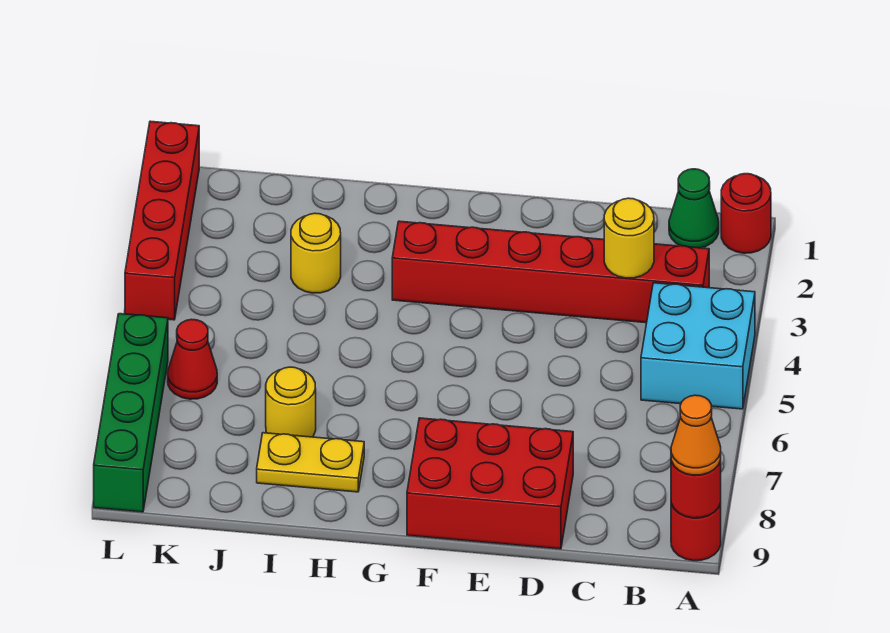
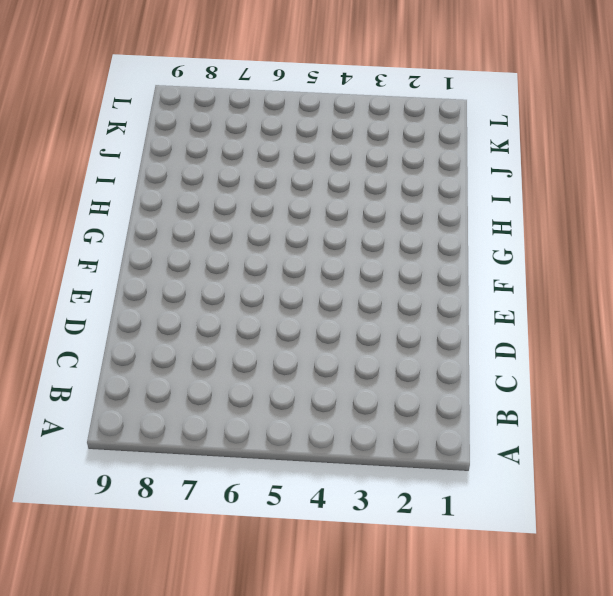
none -> red round brick A1 level 1
none -> cyan brick A4:B5 level 1
none -> red round brick A9 level 1

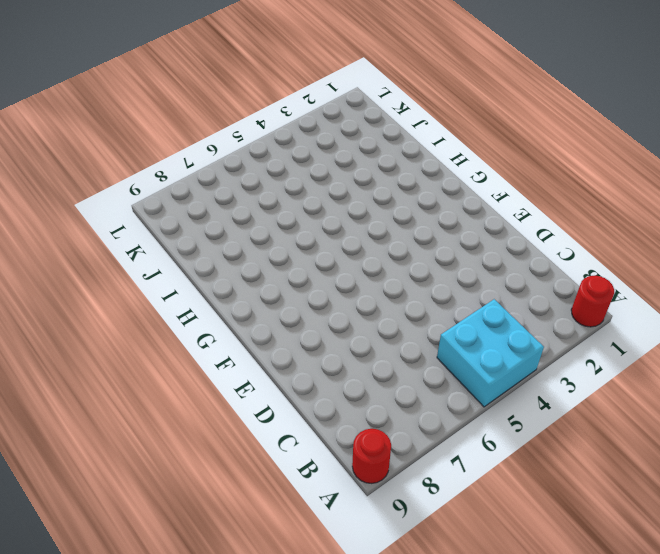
none -> green cone B1 level 1
none -> red brick B3:G3 level 1
none -> red brick D8:F9 level 1

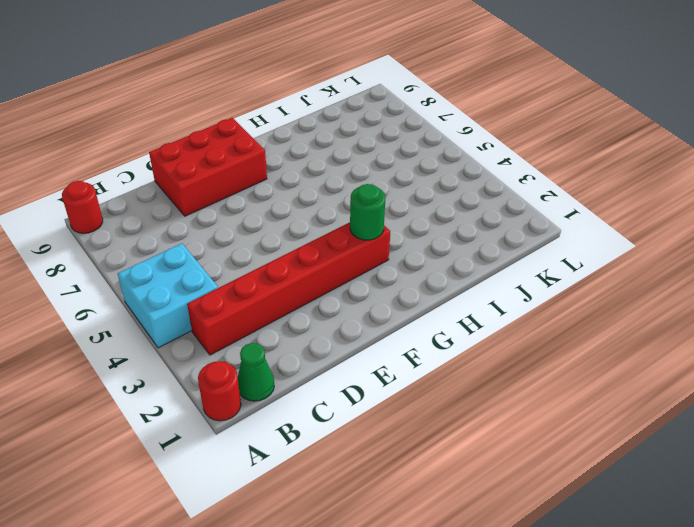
green round brick G3 level 2 -> none
none -> yellow plate H8:I8 level 1
none -> yellow round brick I3 level 1
none -> yellow round brick I7 level 1

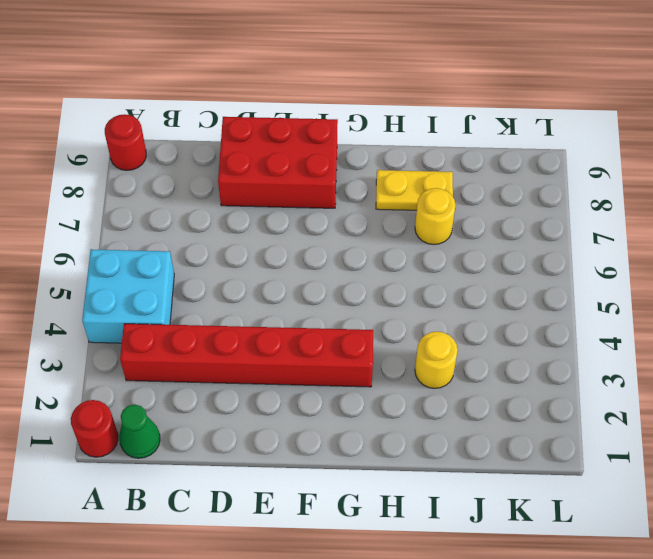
none -> red cone K6 level 1
none -> red brick L1:L4 level 1
none -> green brick L6:L9 level 1

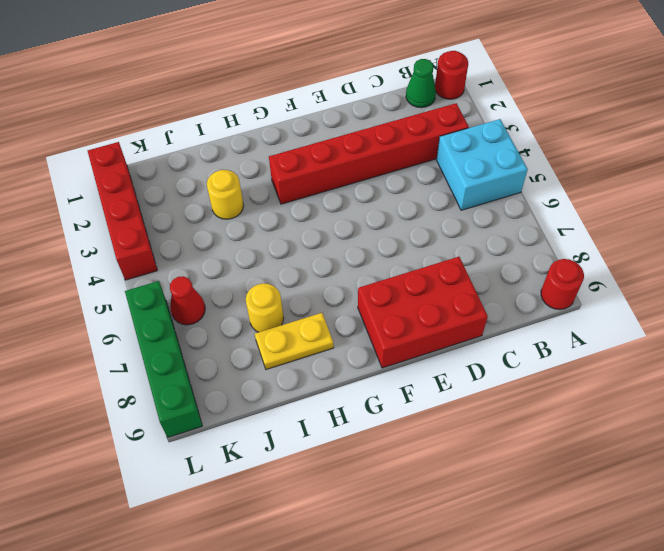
none -> red round brick A9 level 2
none -> yellow round brick C3 level 2
none -> orange cone A9 level 3

